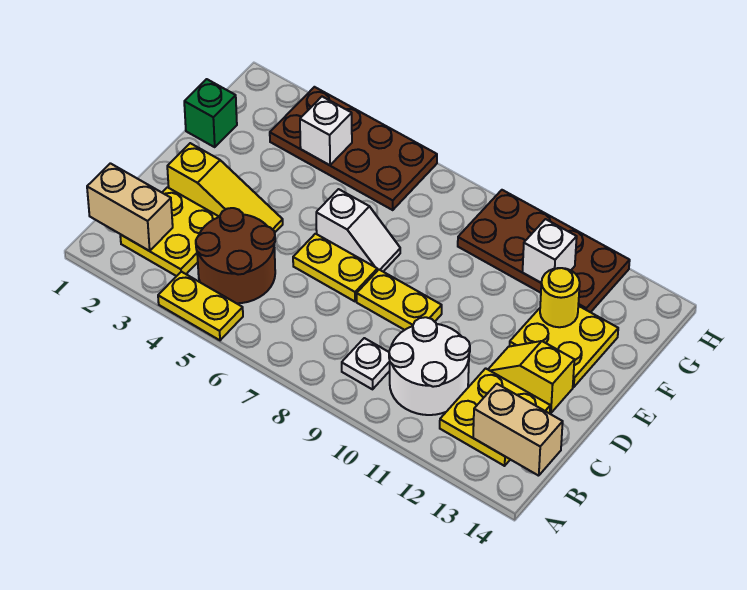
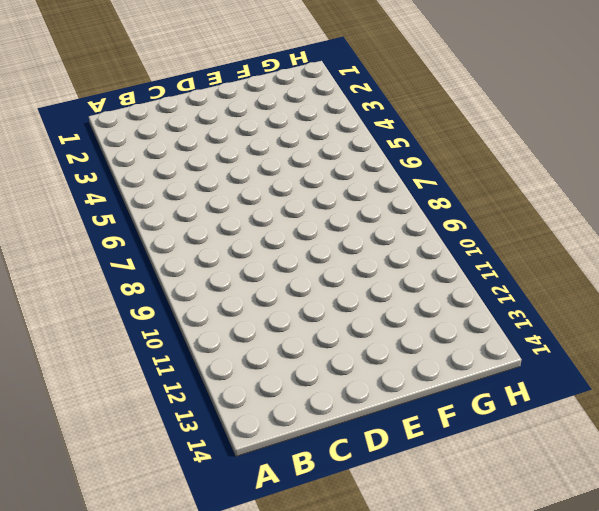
none -> yellow plate A4:A5 level 1
none -> yellow plate B2:C3 level 1
none -> brown round brick B4:C5 level 1

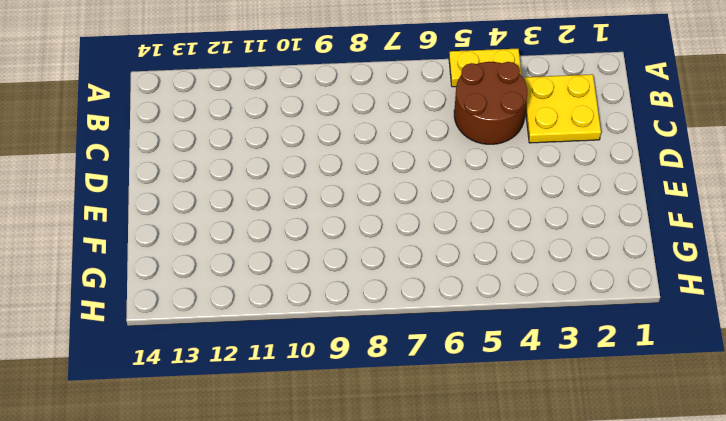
none -> white plate B9 level 1
none -> white round brick B10:C11 level 1
none -> yellow plate B12:C13 level 1

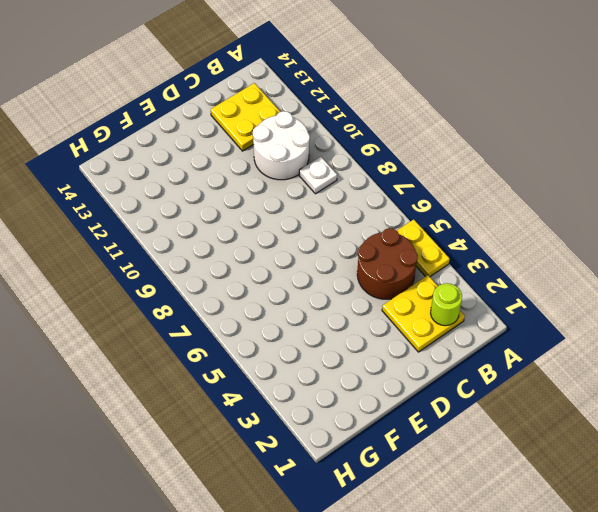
lime round brick B2 level 2 -> tan brick B1:B2 level 2
none -> yellow slope D2:D4 level 1 top 2
none -> yellow plate D6:D7 level 1
none -> yellow plate D8:D9 level 1

